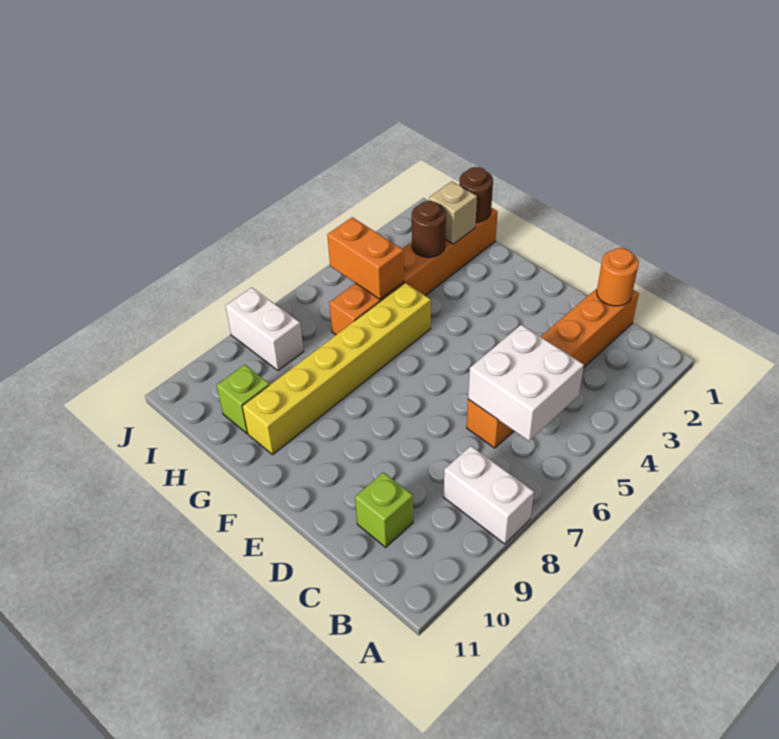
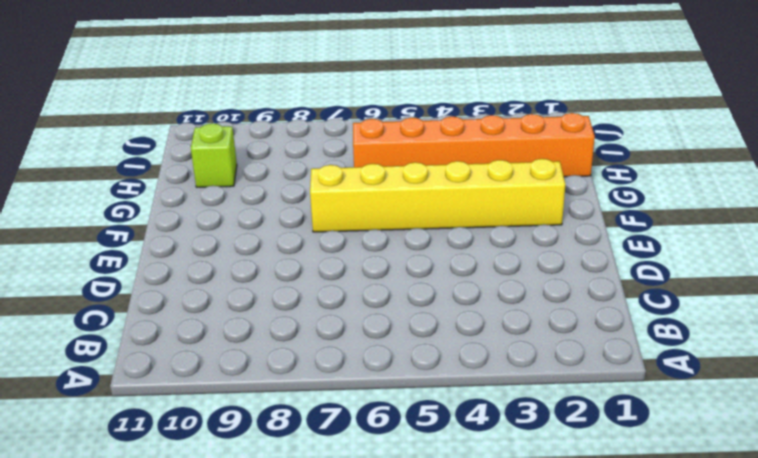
yellow brick F2:F7 level 1 -> yellow brick G5:G10 level 1
none -> white brick A8:B8 level 1
none -> orange brick C1:C6 level 1
none -> lime brick C10 level 1

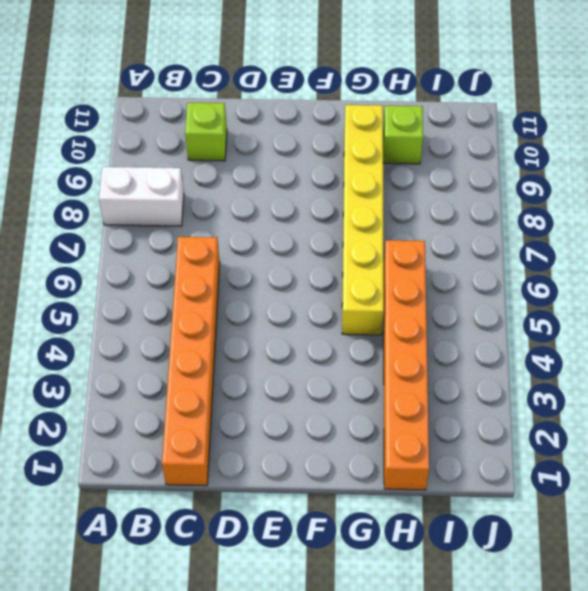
none -> white brick I8:J8 level 1
none -> white brick B5:C6 level 2
none -> orange round brick C1 level 2

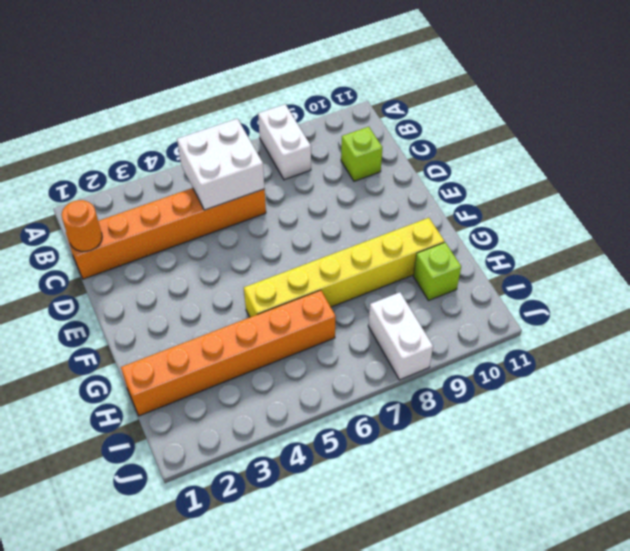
none -> brown round brick H1 level 2
none -> tan brick H2 level 2
none -> brown round brick H3 level 2

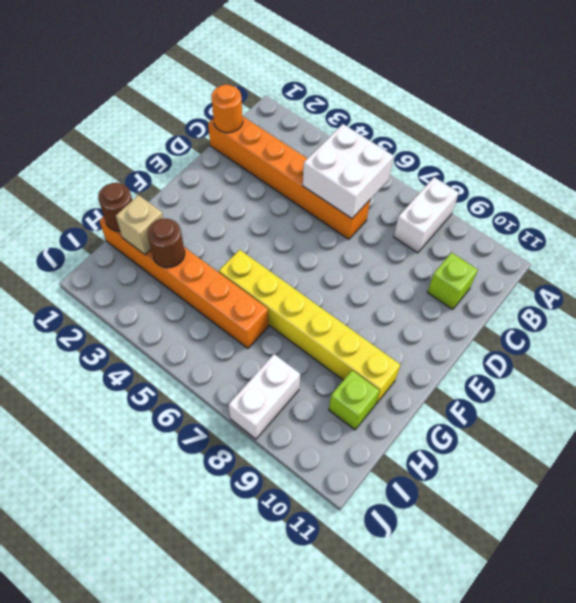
none -> orange brick H5:I5 level 2

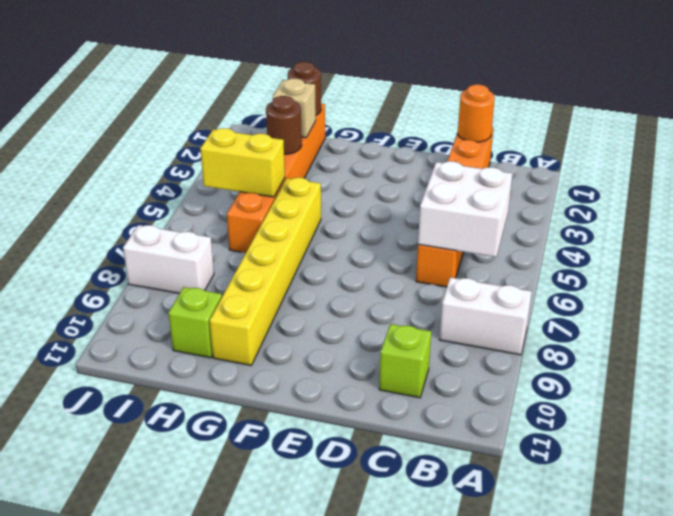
yellow brick H5:I5 level 2 -> orange brick H5:I5 level 2

